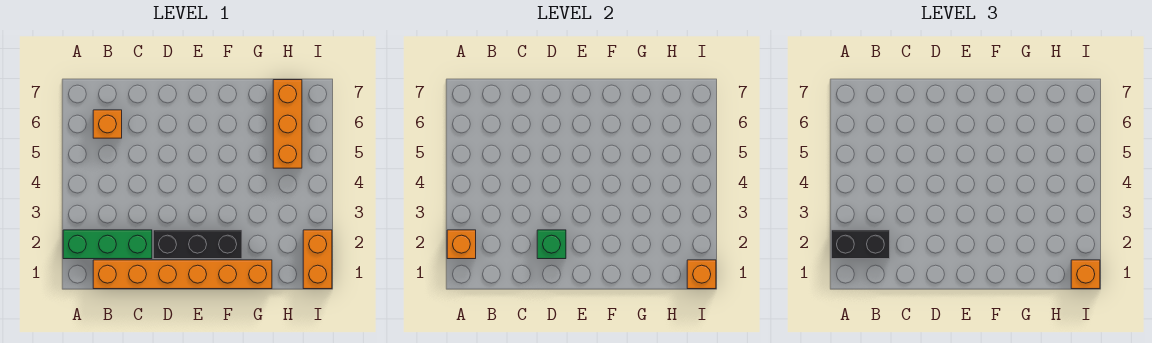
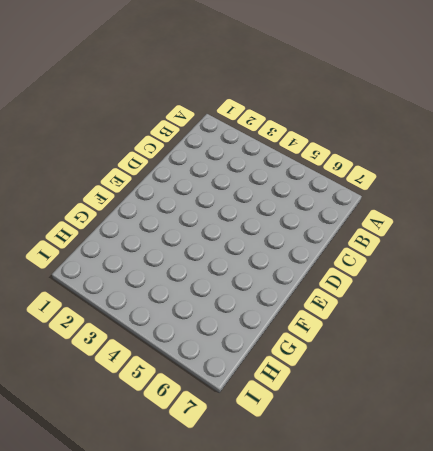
none -> green brick A2:C2 level 1
none -> orange brick B1:G1 level 1

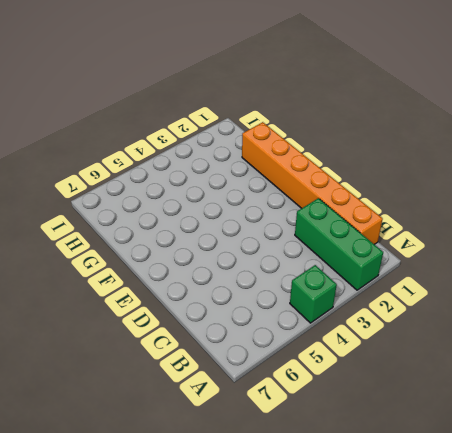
green brick A4 level 1 -> green brick D2 level 2
none -> orange brick B6 level 1
none -> black brick D2:F2 level 1

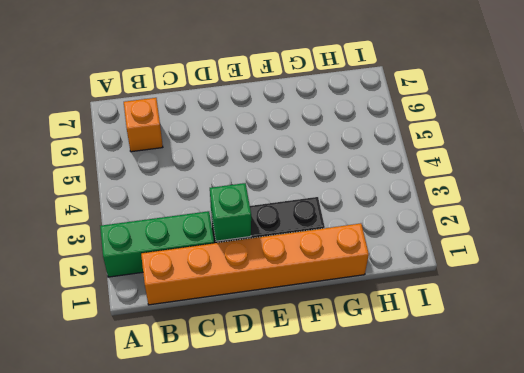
none -> orange brick H5:H7 level 1
none -> orange brick I1:I2 level 1

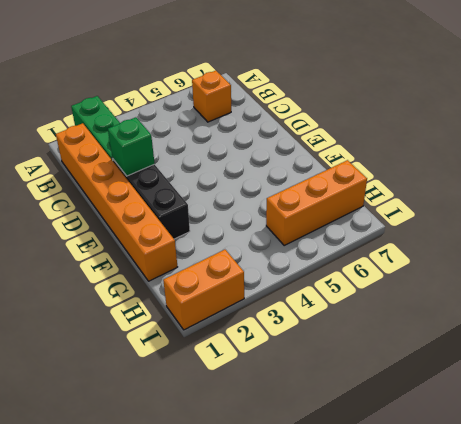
none -> orange brick A2 level 2
none -> orange brick I1 level 2

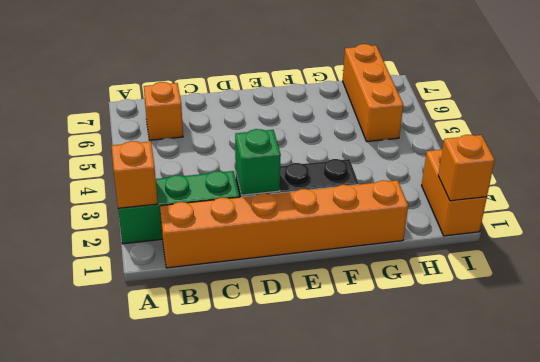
none -> black brick A2:B2 level 3
none -> orange brick I1 level 3

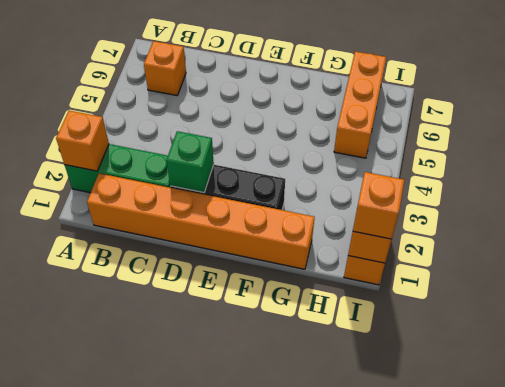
none -> black brick A2:B2 level 3

